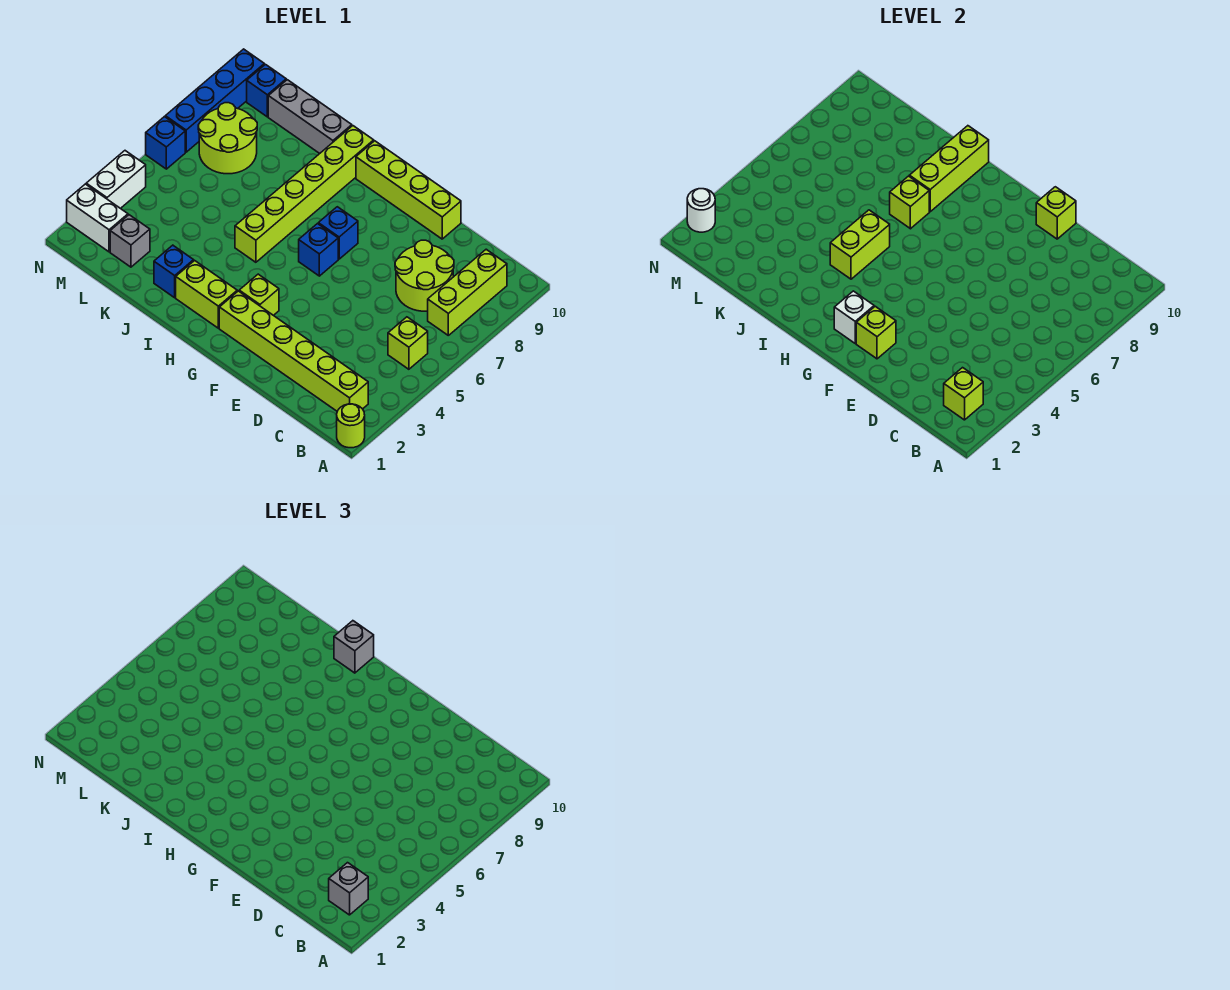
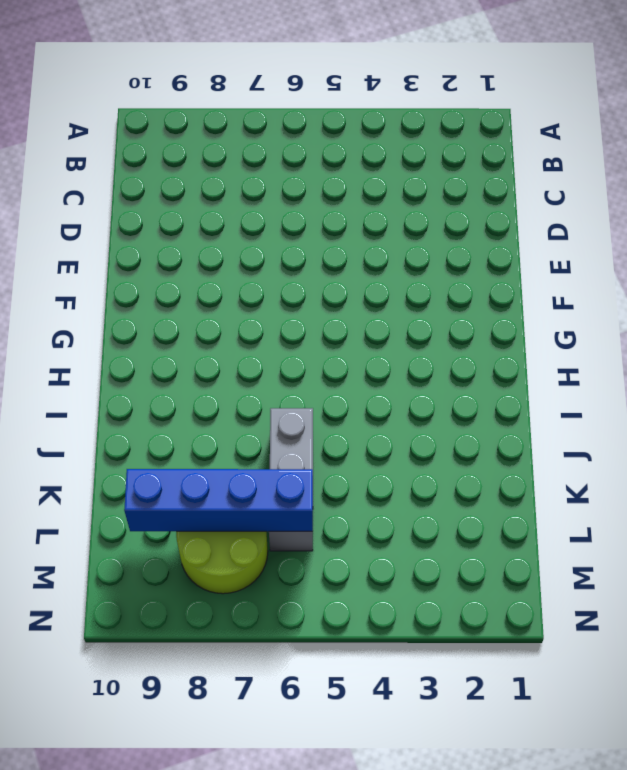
grey brick J6:L6 level 1 -> grey brick J10:L10 level 1
blue brick L6:L9 level 2 -> blue brick N7:N10 level 1
none -> lime round brick A1 level 1
none -> lime brick B2:G2 level 1
none -> lime brick B5 level 1
none -> lime brick B7:B9 level 1

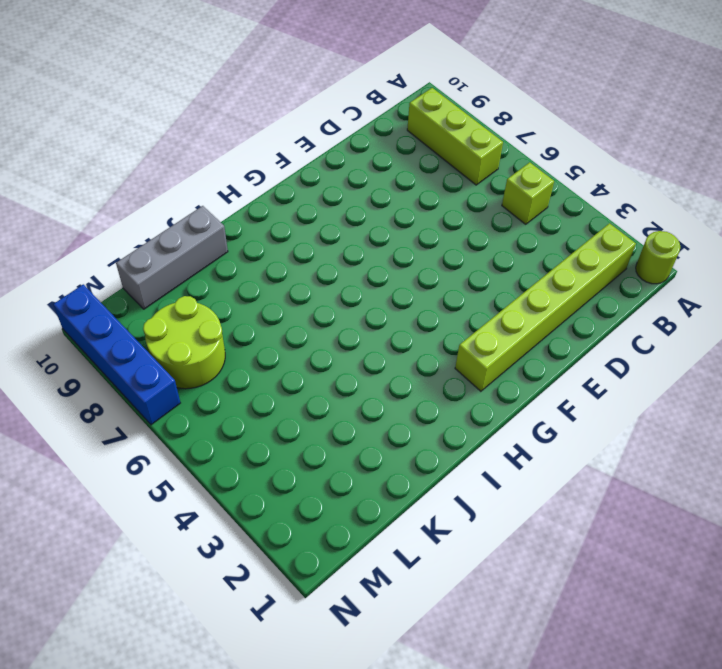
none -> lime round brick C7:D8 level 1
none -> lime brick E10:H10 level 1
none -> lime brick G3 level 1
none -> blue brick G6 level 1

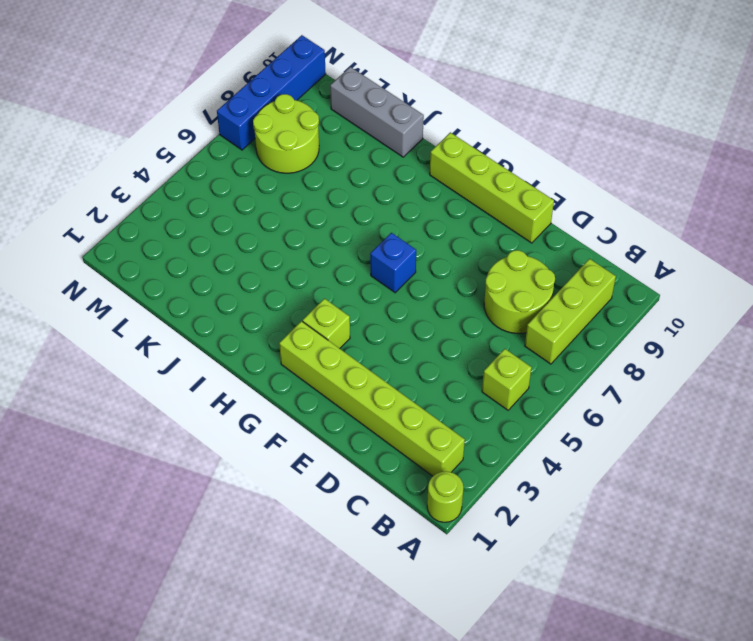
none -> blue brick G7 level 1
none -> lime brick H2:I2 level 1
none -> lime brick I5:I10 level 1
none -> blue brick J2 level 1

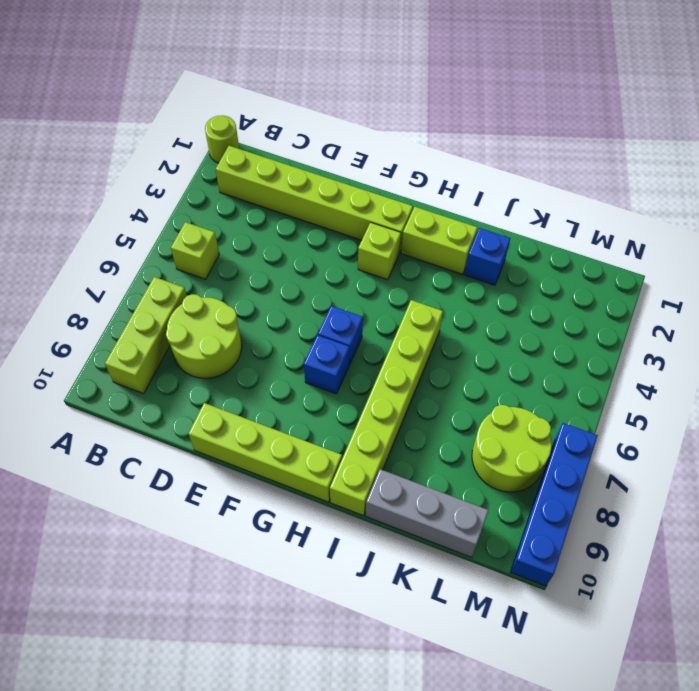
none -> grey brick L2 level 1
none -> white brick M2:N2 level 1
none -> blue brick M10 level 1
none -> white brick N3:N4 level 1

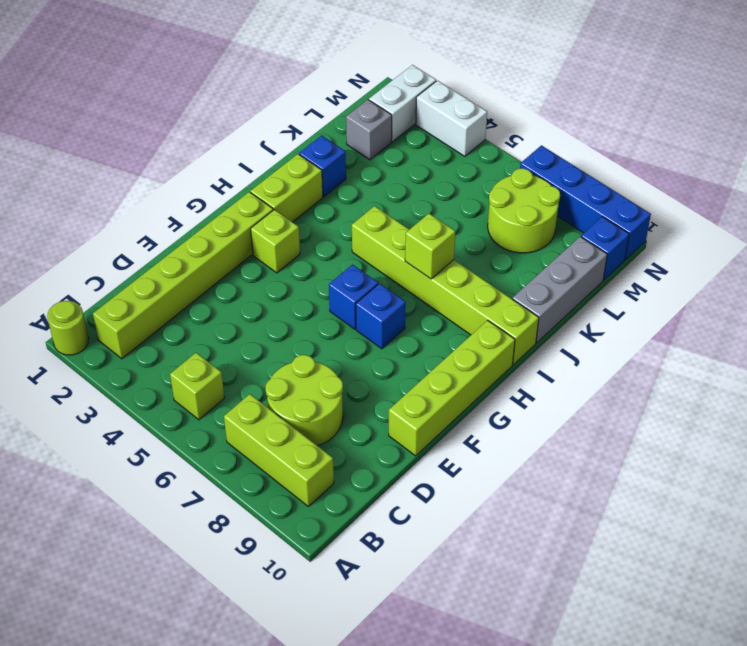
none -> blue brick N6 level 1
none -> lime brick B2 level 2
none -> lime brick E10 level 2
none -> lime brick F2 level 2

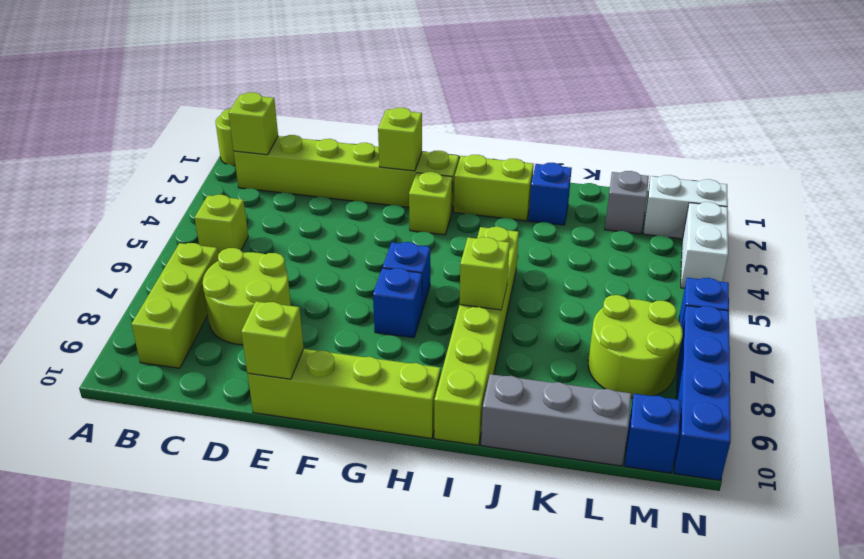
none -> white brick G2 level 2
none -> lime brick I4:I5 level 2
none -> lime brick I8:I10 level 2
none -> white round brick N2 level 2

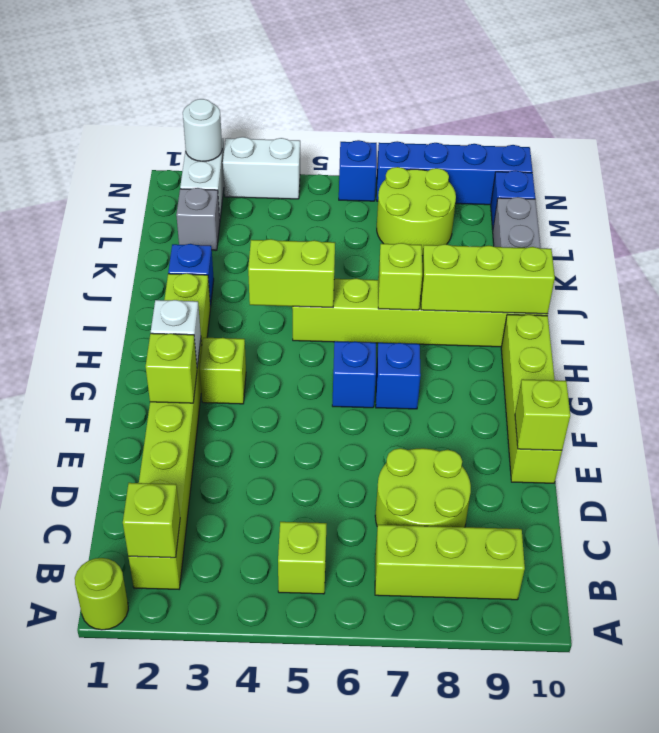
none -> grey brick B2 level 3
none -> grey brick I10 level 3

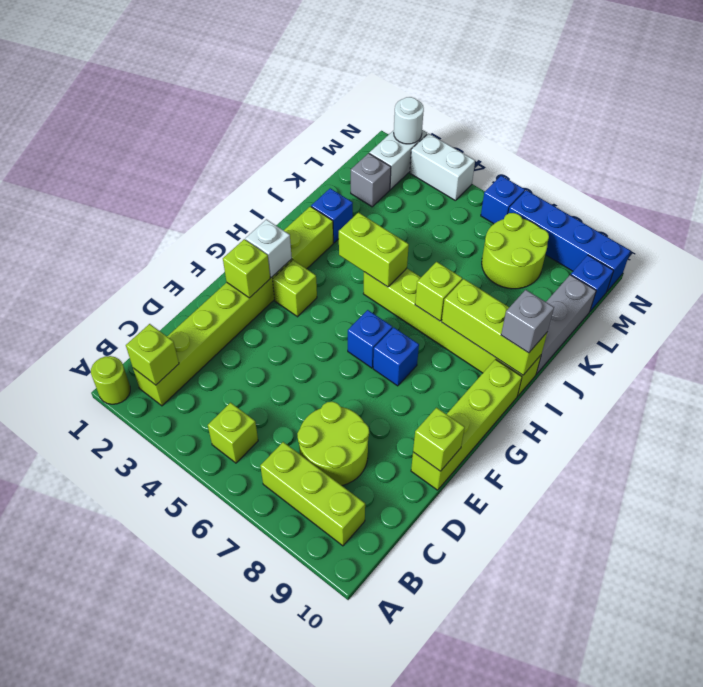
none -> grey brick B2 level 3

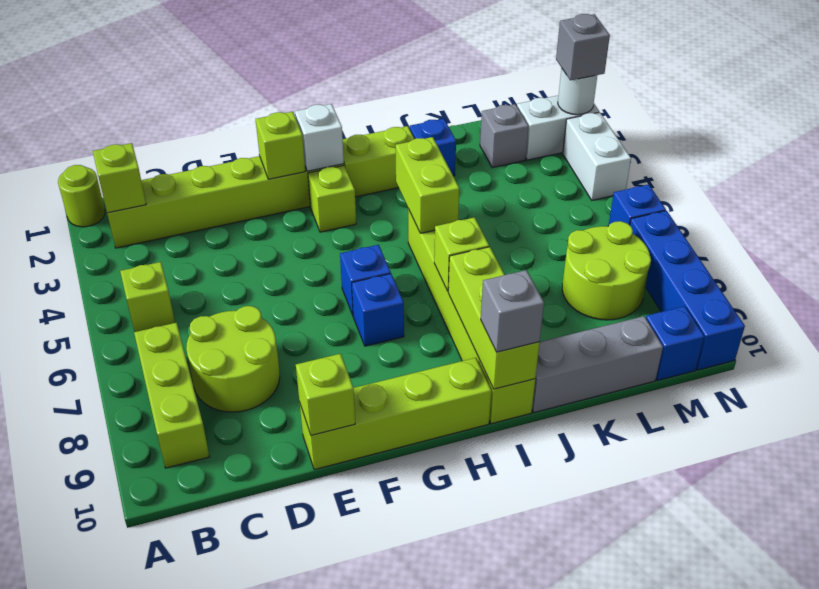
grey brick N2 level 3 -> grey brick B2 level 3

